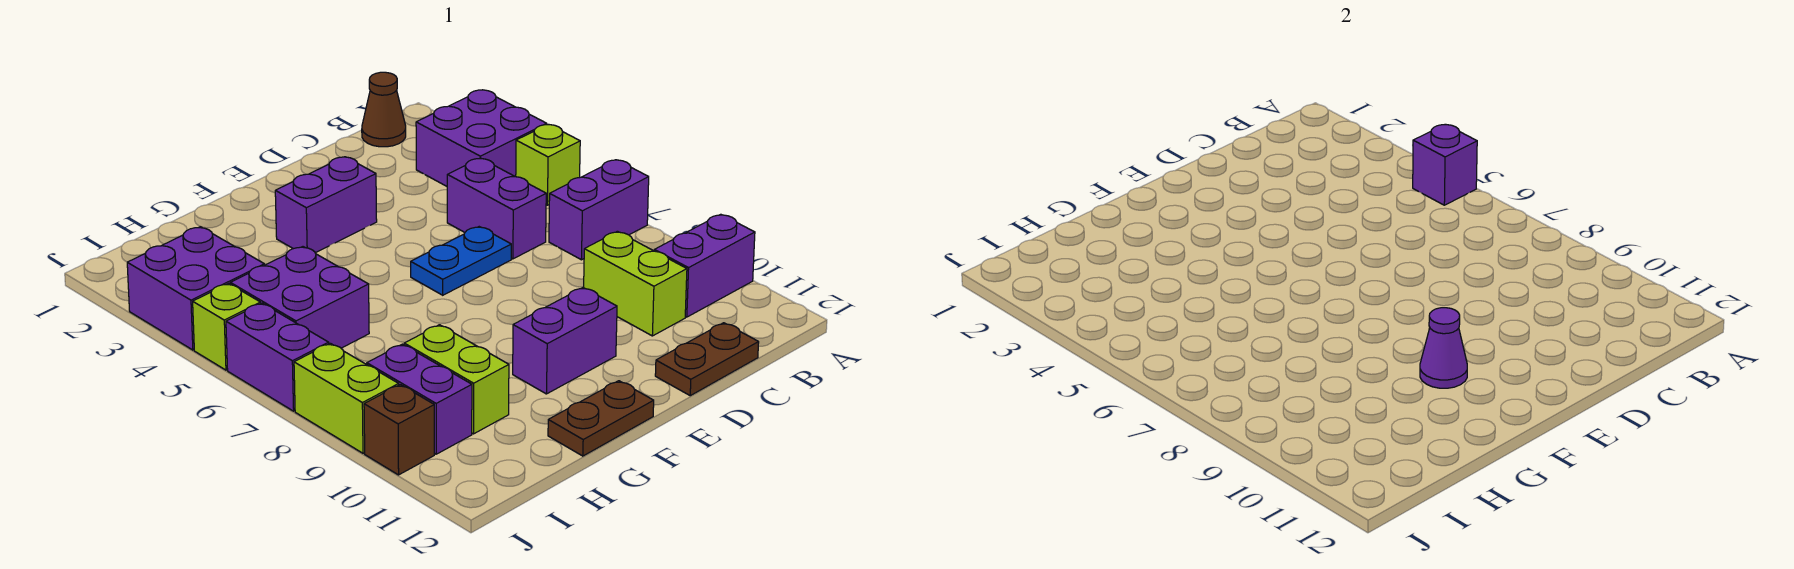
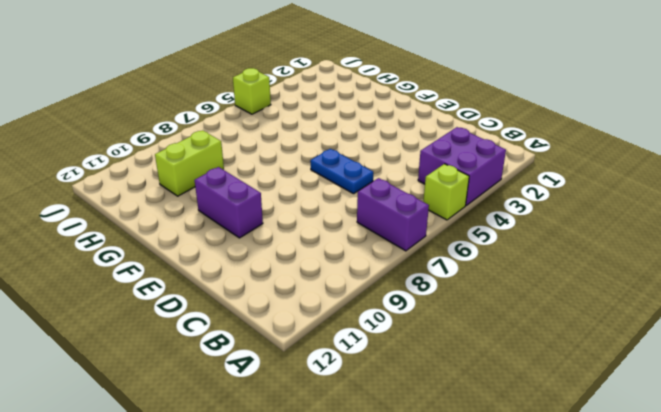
none -> purple brick A10:B10 level 1
none -> brown cone B1 level 1
none -> purple brick C5:C6 level 1

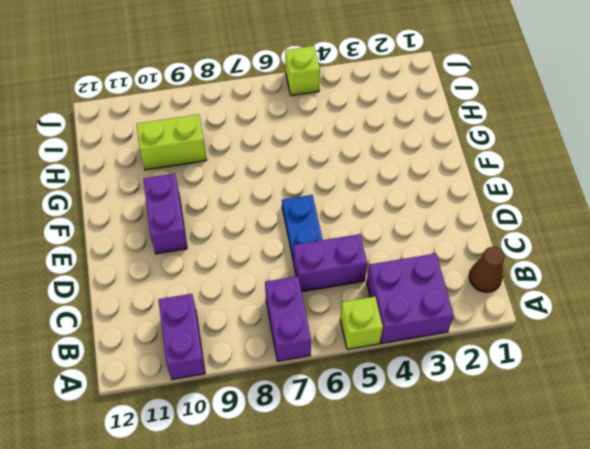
none -> lime brick C9:C10 level 1
none -> brown plate C12:D12 level 1
none -> purple brick E3:F3 level 1

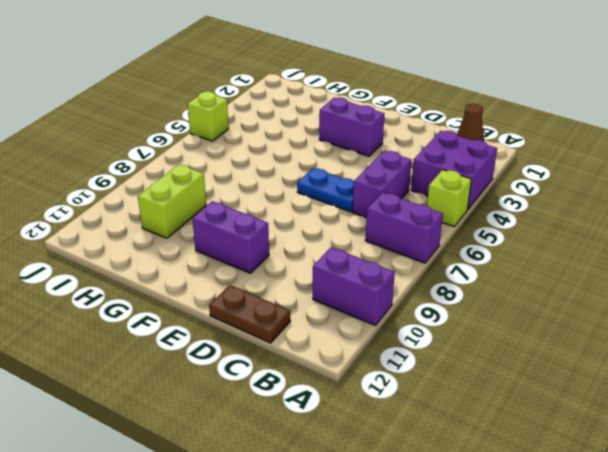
none -> lime brick C9:C10 level 1
none -> brown plate F12:G12 level 1
none -> purple brick H5:I6 level 1

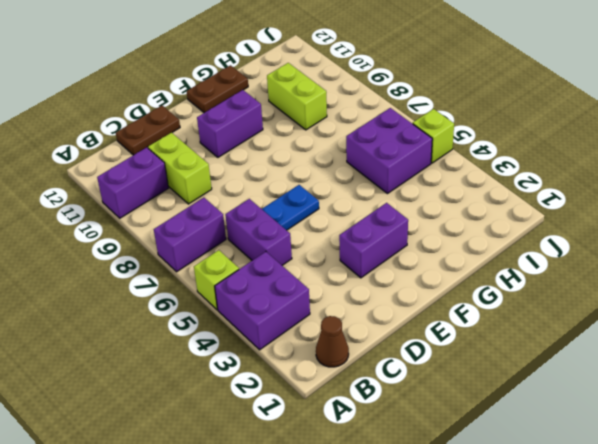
none -> purple brick I3:J4 level 1
none -> purple brick I9:I10 level 1
none -> purple brick J6:J7 level 1

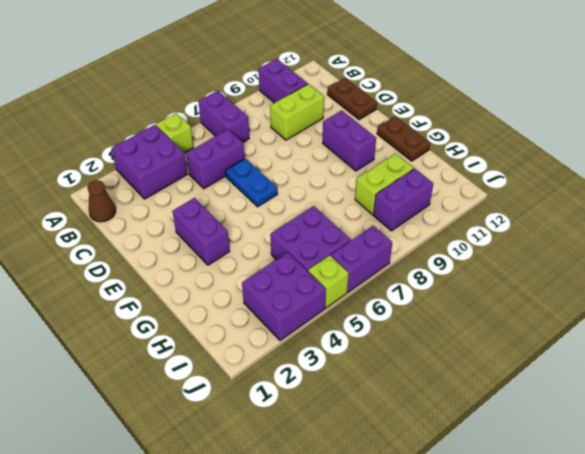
none -> lime brick J8:J9 level 1
none -> brown brick J10 level 1
none -> purple brick A5 level 2

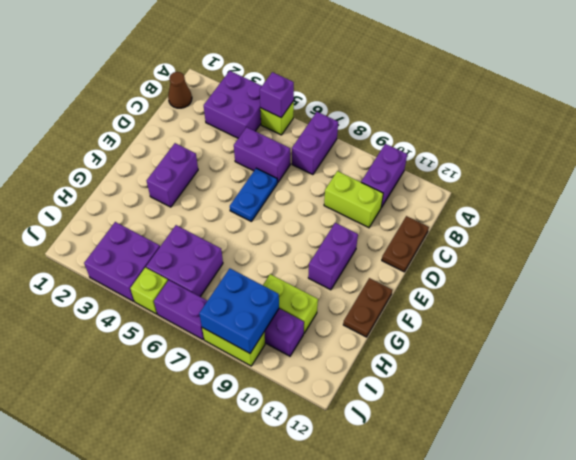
blue brick I8:J9 level 2 -> none
none -> brown brick J10 level 1
none -> purple cone F10 level 2

